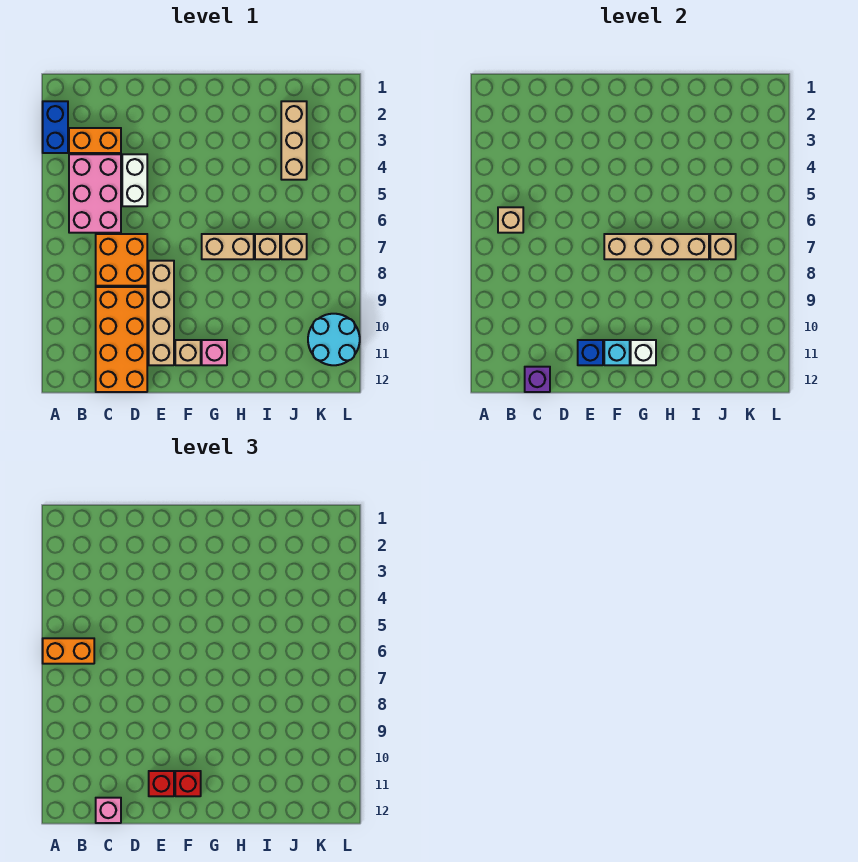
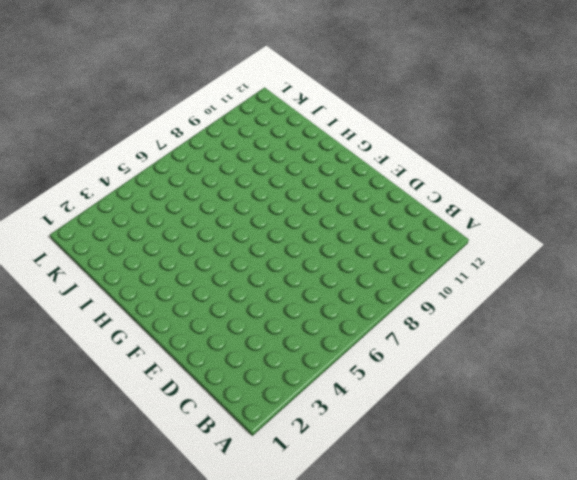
none -> blue brick A2:A3 level 1
none -> orange brick B3:C3 level 1
none -> pink brick B4:C6 level 1

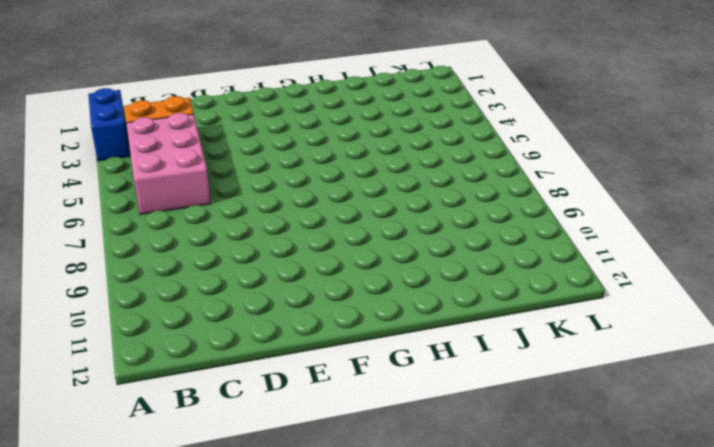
none -> orange brick C7:D8 level 1
none -> orange brick C9:D12 level 1
none -> white brick D4:D5 level 1

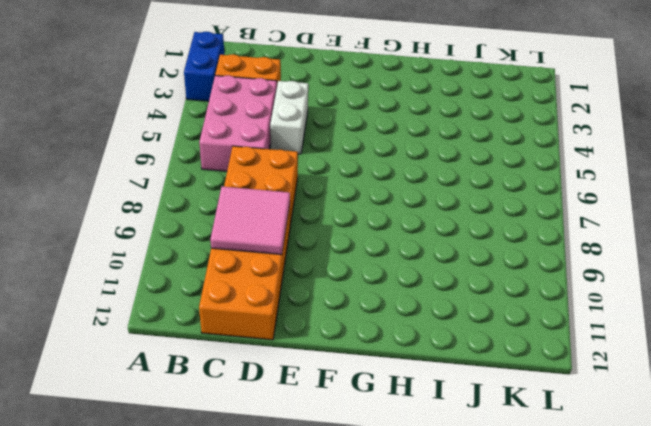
pink tile C9:D10 level 2 -> none
none -> tan brick E8:E11 level 1
none -> tan brick F11 level 1
none -> tan brick G7:H7 level 1

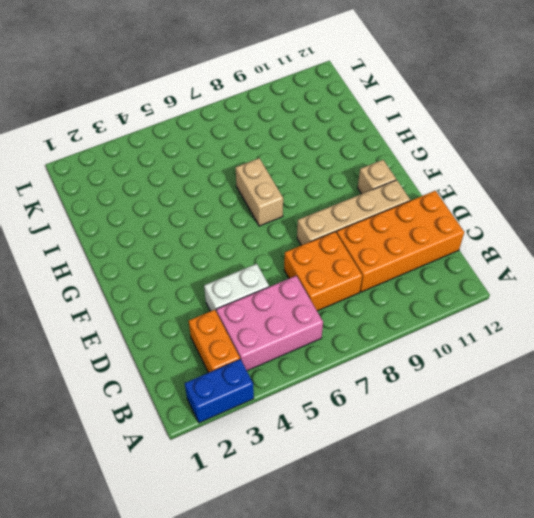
none -> pink brick G11 level 1
none -> tan brick I7 level 1
none -> tan brick J2:J4 level 1

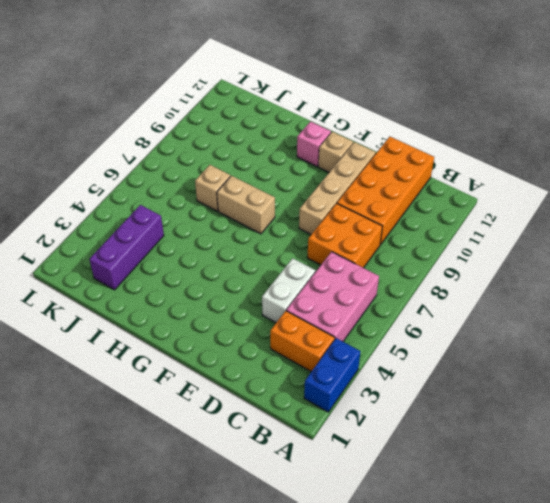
purple brick J2:J4 level 1 -> tan brick J2:J4 level 1
none -> tan brick J7 level 1
none -> cyan round brick K10:L11 level 1
none -> tan brick B6 level 2

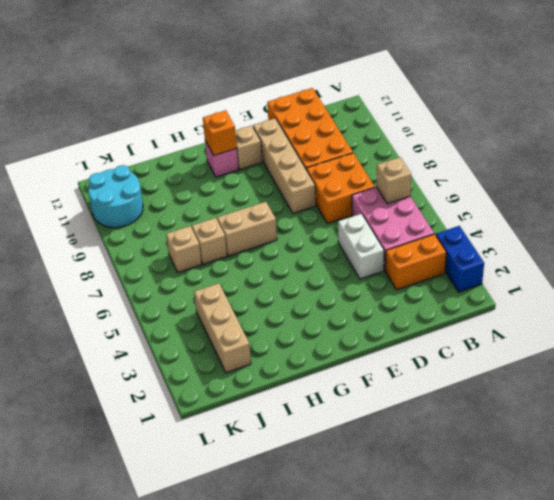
orange brick G11 level 2 -> white brick G11 level 2
none -> purple brick C12 level 2
none -> blue brick E11 level 2
none -> tan brick F7:I7 level 2

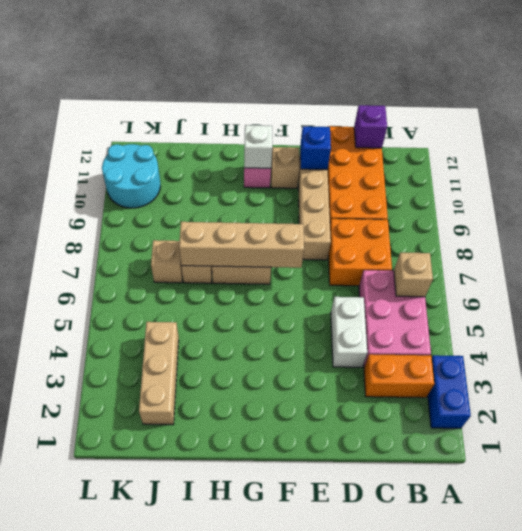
none -> cyan brick F11 level 2
none -> tan brick J7 level 2
none -> orange brick A6:B6 level 3

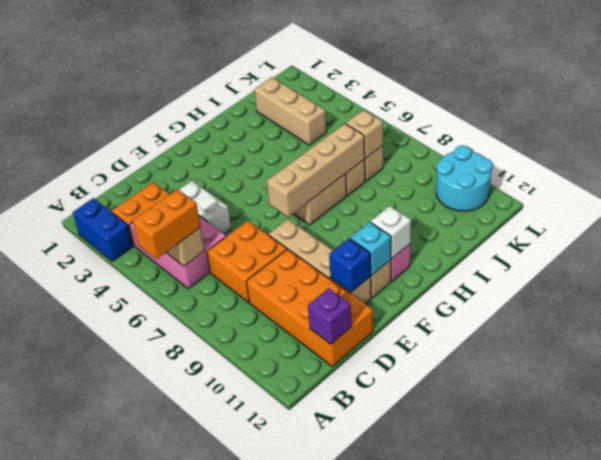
none -> pink brick C12 level 3
none -> red brick E11 level 3
none -> red brick F11 level 3

